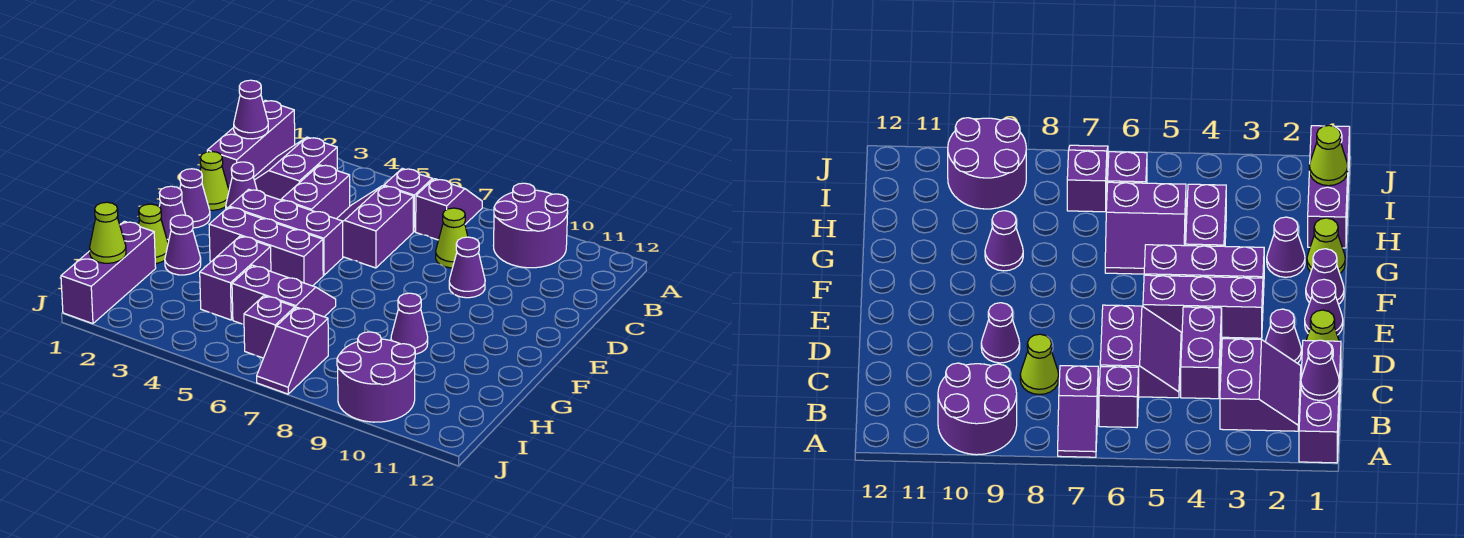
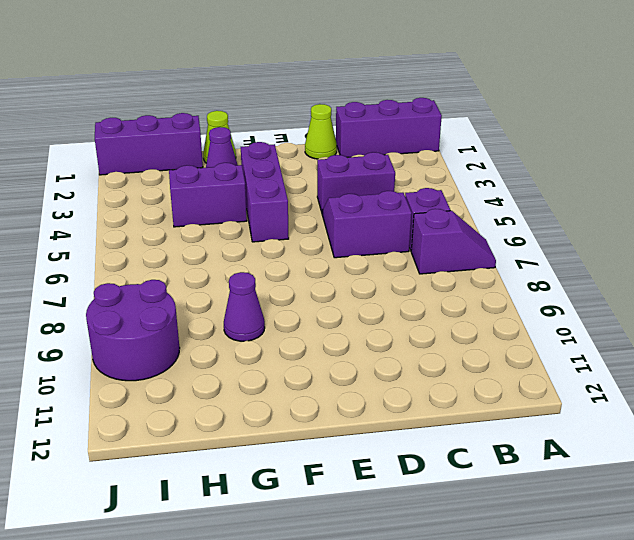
none -> purple round brick A9:B10 level 1
none -> purple slope B2:C3 level 1 top 3
none -> lime cone C8 level 1

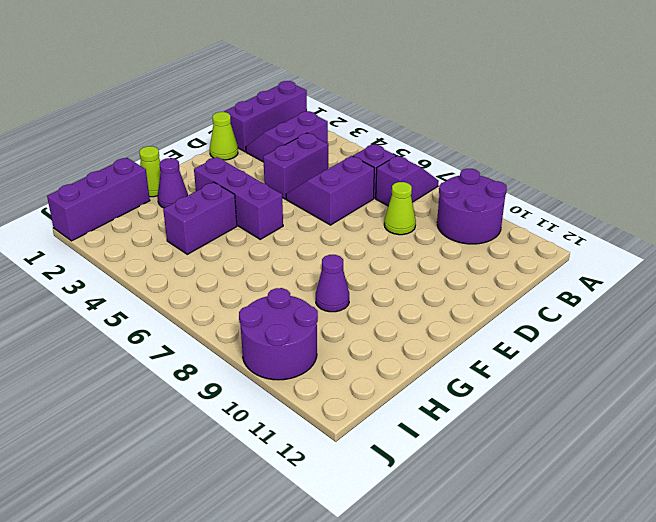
none -> purple cone D2 level 1
none -> purple cone D9 level 1
none -> purple cone E1 level 1

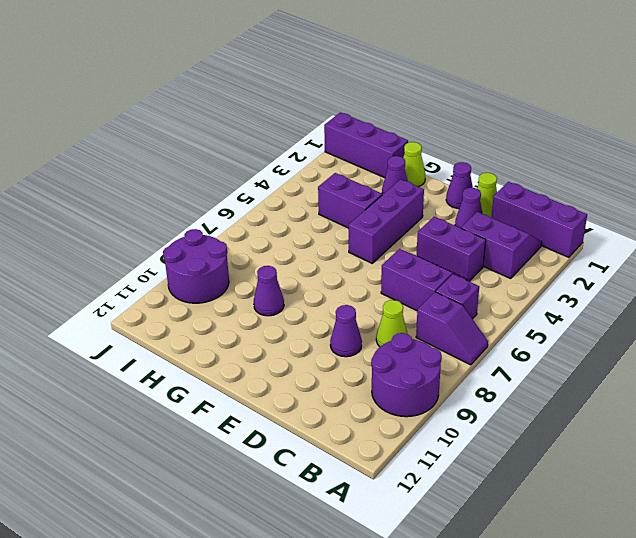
none -> purple brick E3:E5 level 1
none -> purple cone F1 level 1
none -> purple slope G5:H6 level 1 top H

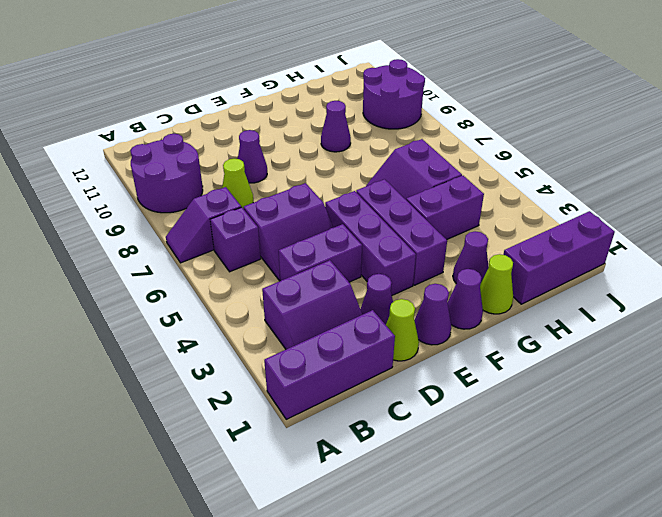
none -> purple brick I6 level 1
none -> purple slope I7:J7 level 1 top I
none -> purple cone B1 level 2

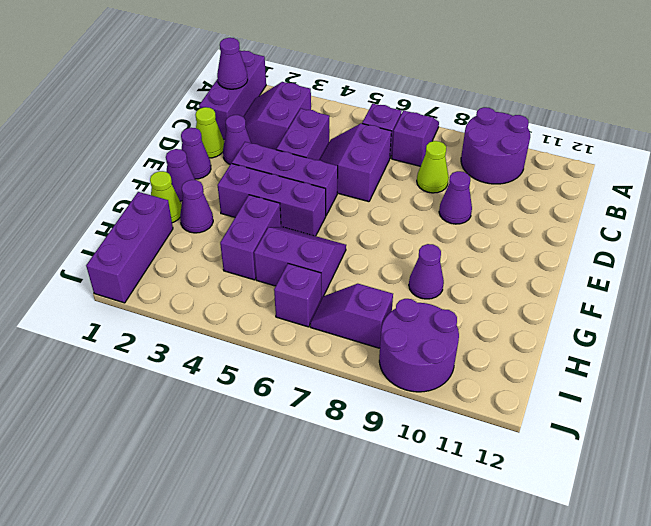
purple slope I7:I8 level 1 top 8 -> purple slope I7:J7 level 1 top I
none -> lime cone I1 level 2

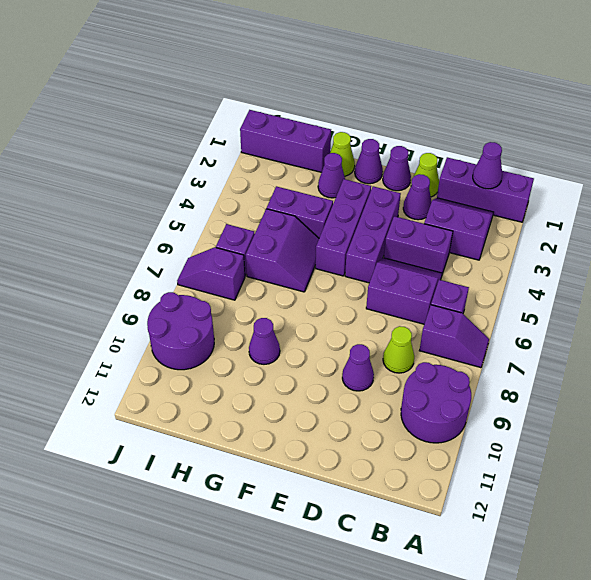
none -> lime cone I1 level 2

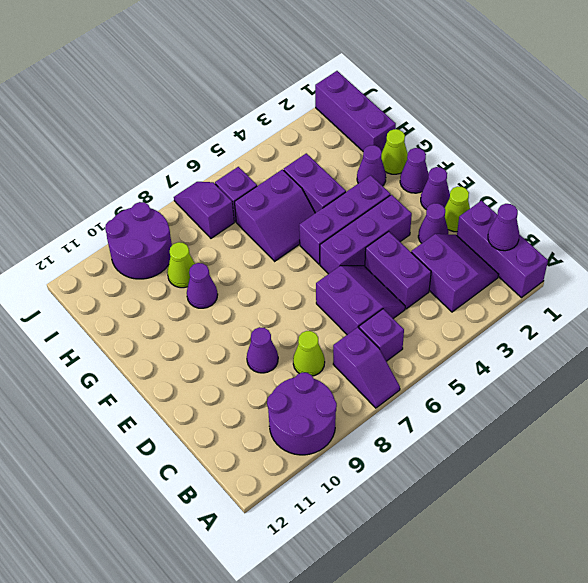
lime cone H9 level 1 -> lime cone I1 level 2

